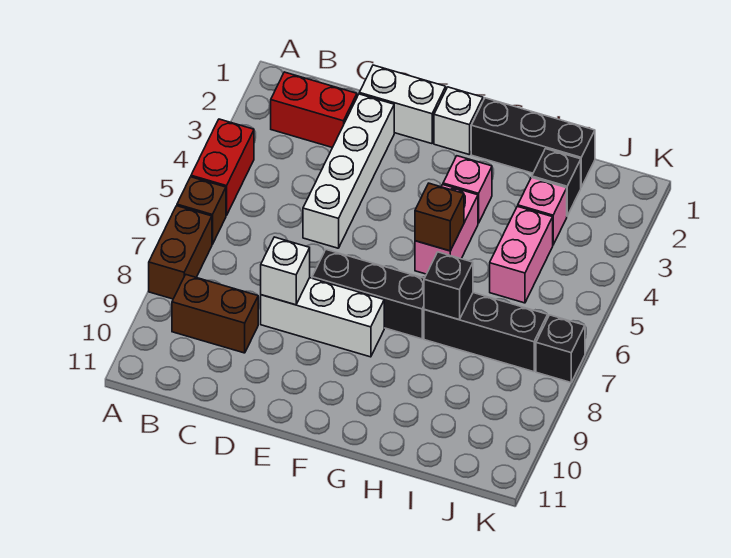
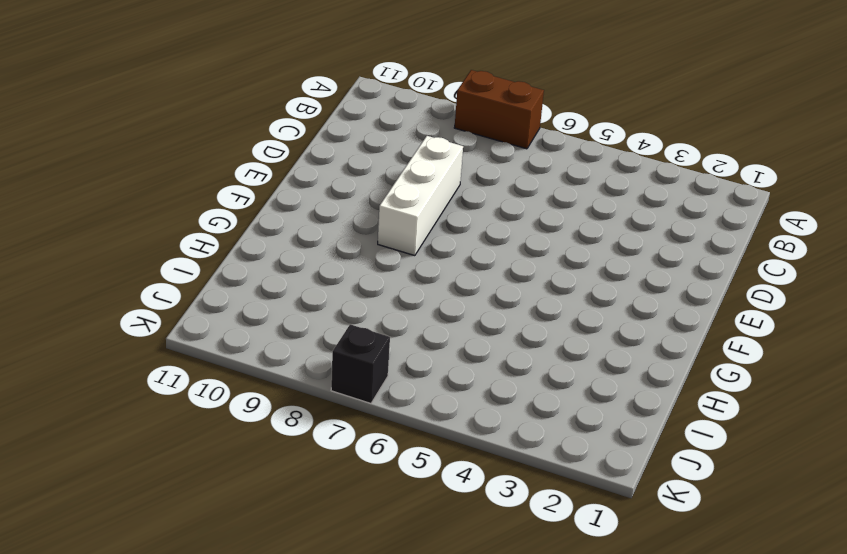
none -> red brick A4:A5 level 1
none -> brown brick A6 level 1
none -> red brick B2:C2 level 1

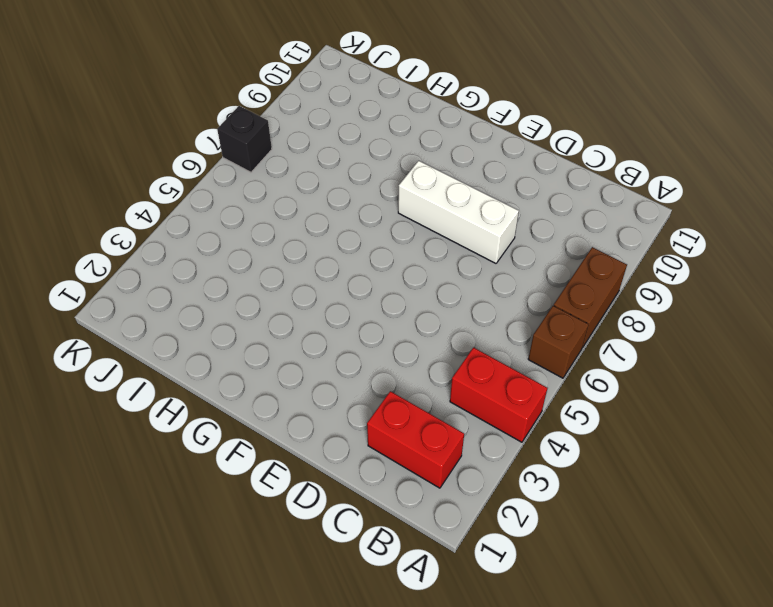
red brick A4:B4 level 1 -> red brick A4:A5 level 1
none -> brown brick B9:C9 level 1
none -> white brick D1:E1 level 1
none -> white brick D2:D5 level 1

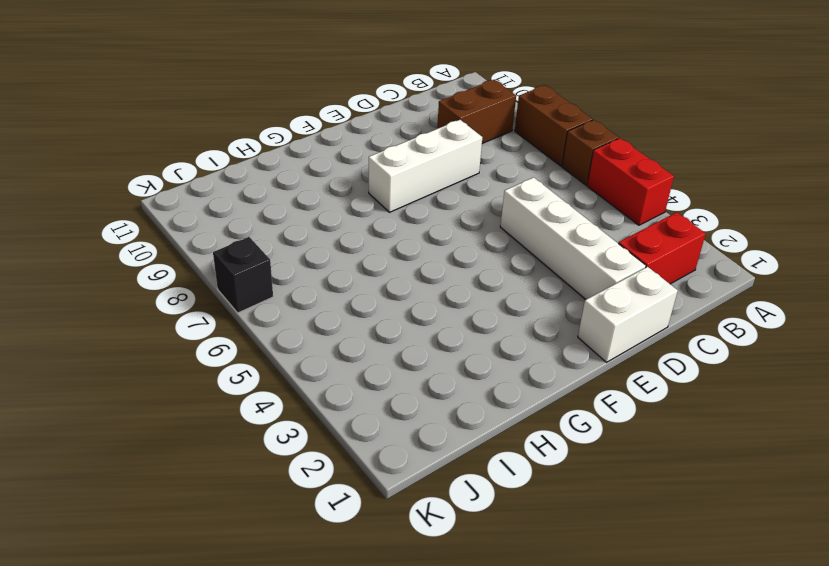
none -> black brick E7:G7 level 1
none -> white brick F1 level 1
none -> black brick G1:I1 level 1

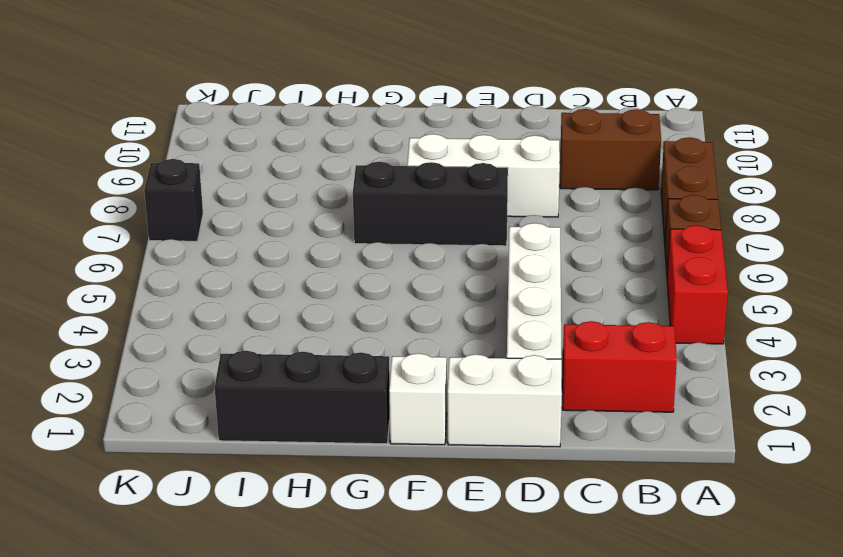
none -> pink brick G3 level 1
none -> pink brick G4:G5 level 1
none -> black brick H7:J7 level 1

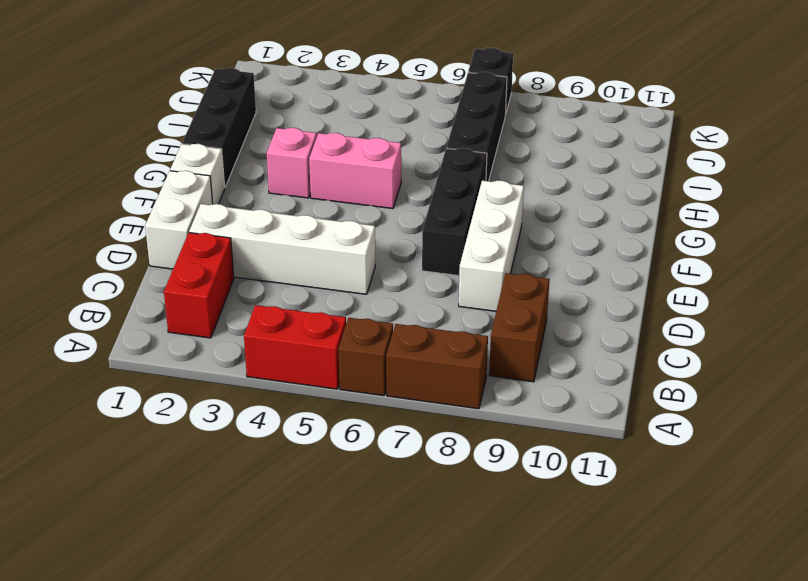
none -> black brick I2 level 1
none -> pink brick I3 level 1
none -> pink brick I4:I5 level 1

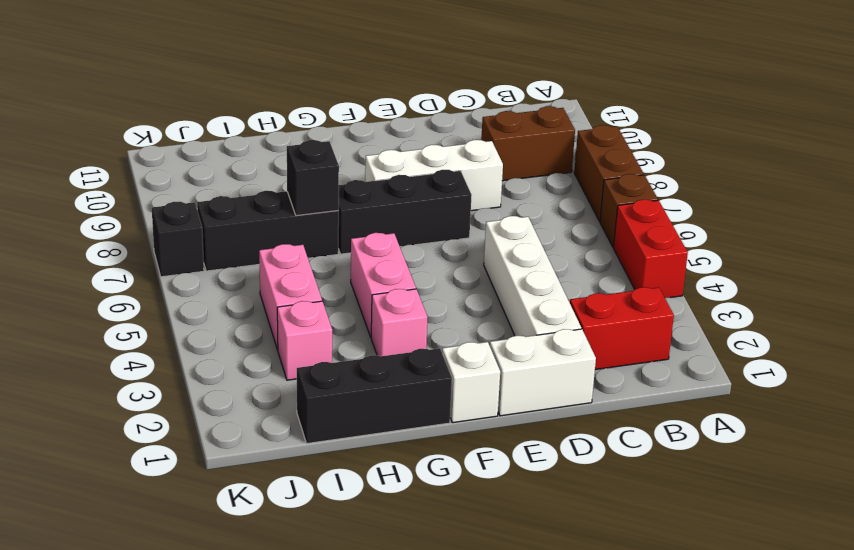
none -> black brick I2 level 1
none -> white brick D8 level 2
none -> brown brick G5 level 2

